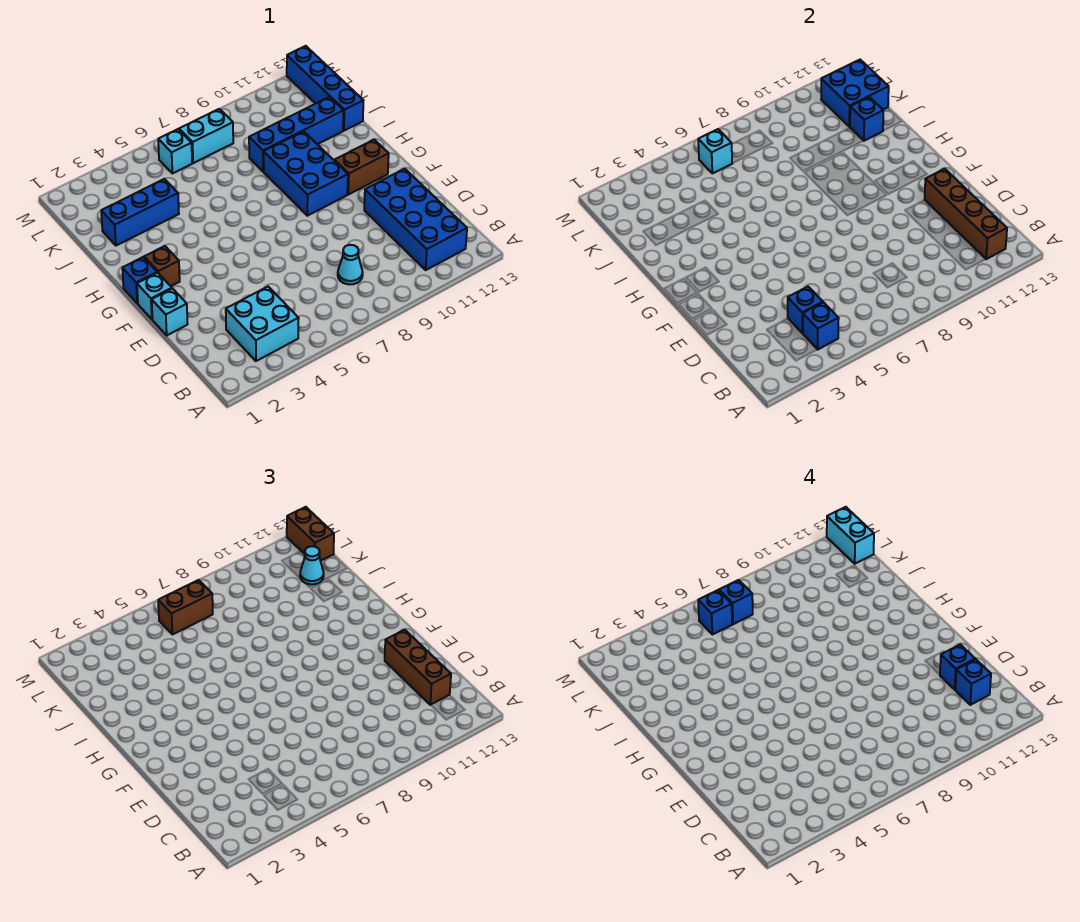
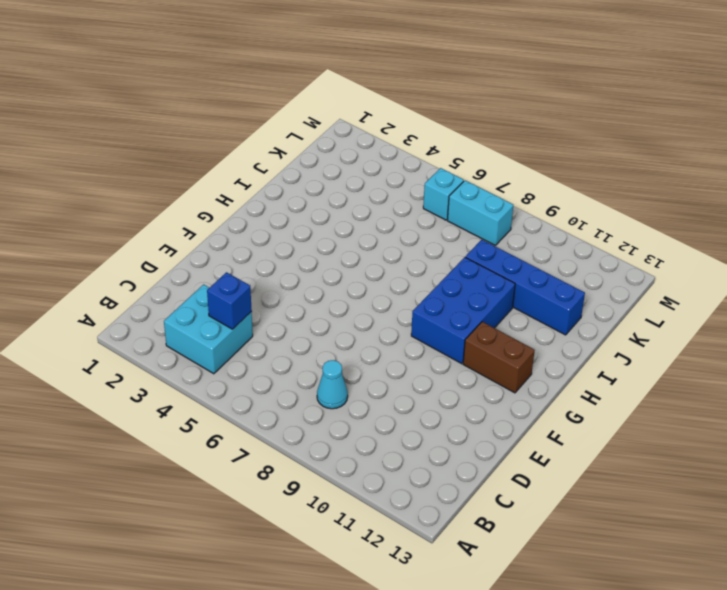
none -> blue brick B11:E12 level 1
none -> cyan brick E1 level 1
none -> cyan brick F1 level 1

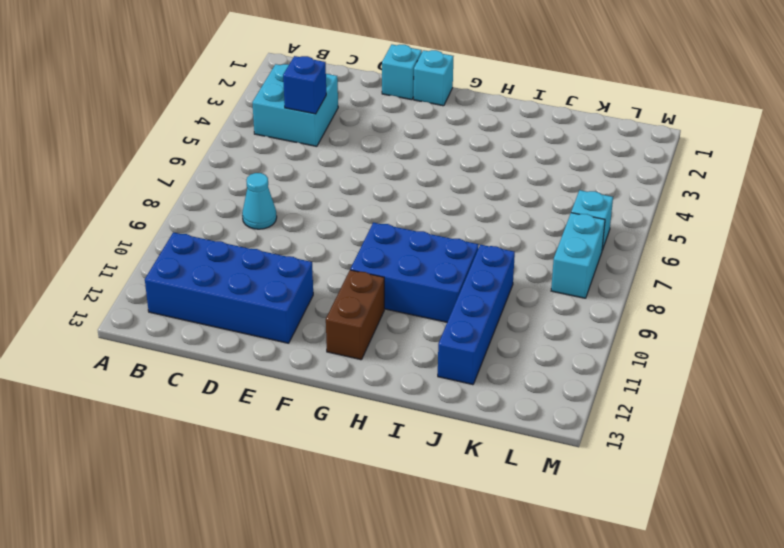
none -> blue brick G1 level 1
none -> brown brick G2 level 1
none -> blue brick J2:J4 level 1

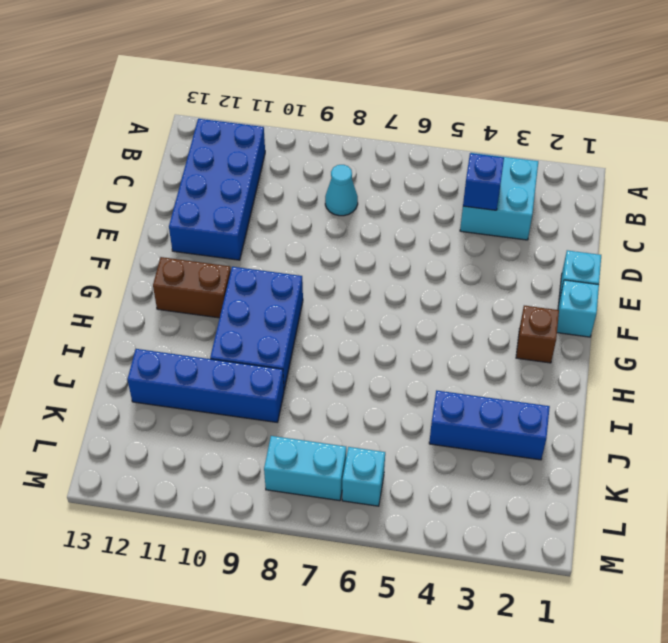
none -> blue brick G1 level 1
none -> blue brick J13:M13 level 1
none -> blue brick B4 level 2

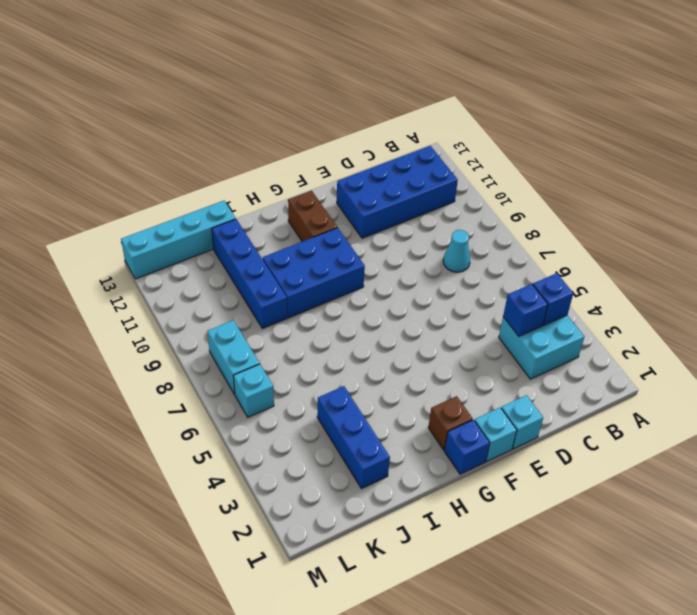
cyan brick J13:M13 level 1 -> blue brick J13:M13 level 1
none -> brown brick B12:E12 level 2
none -> blue brick J12 level 2
none -> blue brick K12:L13 level 2

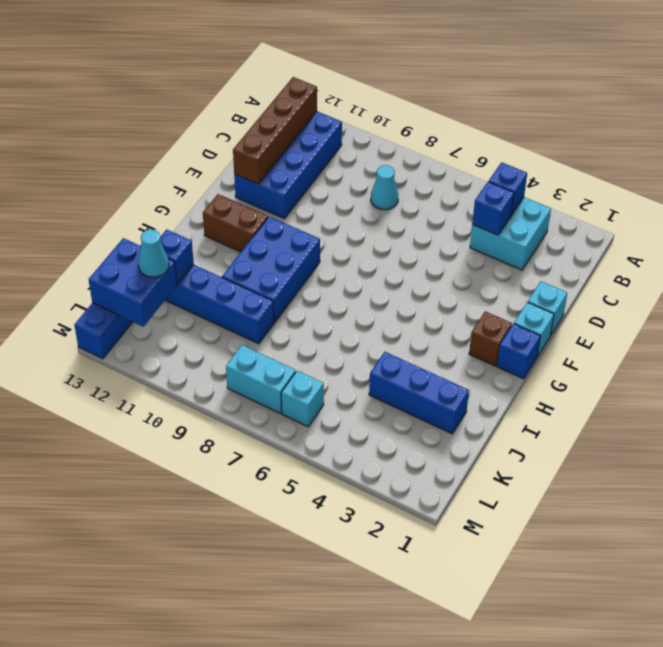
none -> cyan brick L6 level 2
none -> brown brick C12:E12 level 3
none -> brown brick L6:L7 level 3

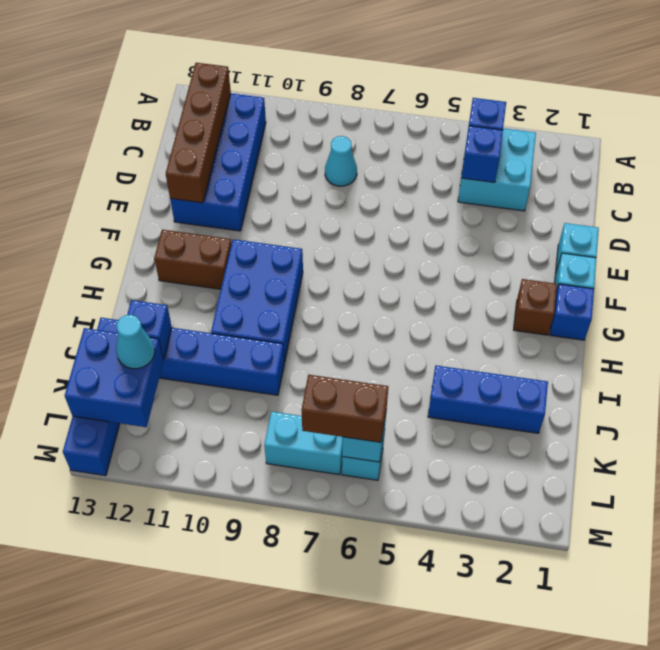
none -> brown brick C12:E12 level 3
none -> brown brick L13:M13 level 3
none -> blue brick C12 level 4

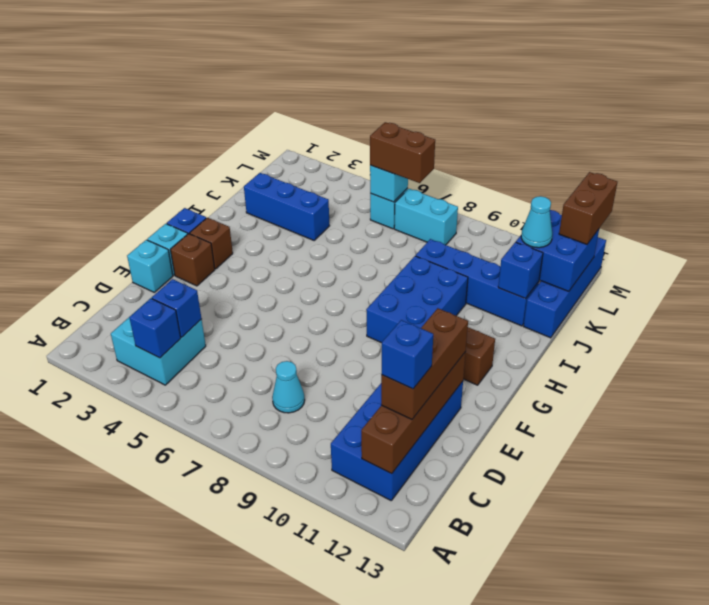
brown brick F2 level 1 -> none
none -> blue brick D12 level 4
none -> blue brick L6 level 4
none -> blue brick L7 level 4

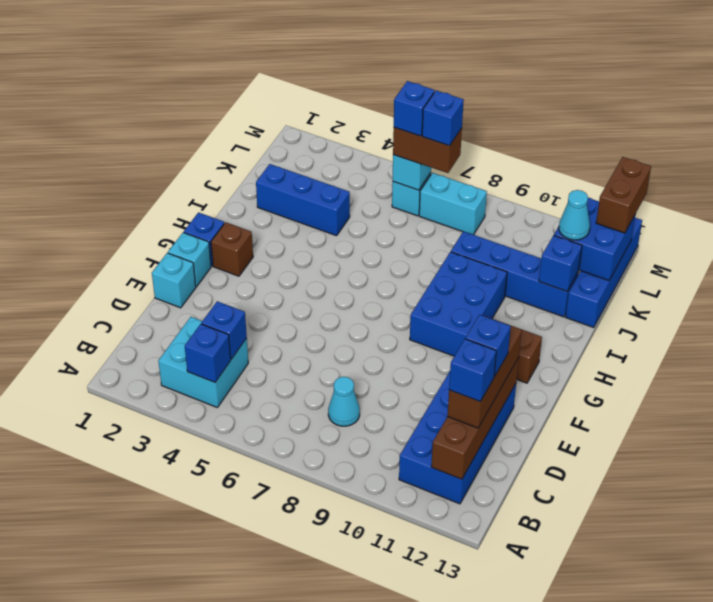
none -> cyan brick L13:M13 level 4

